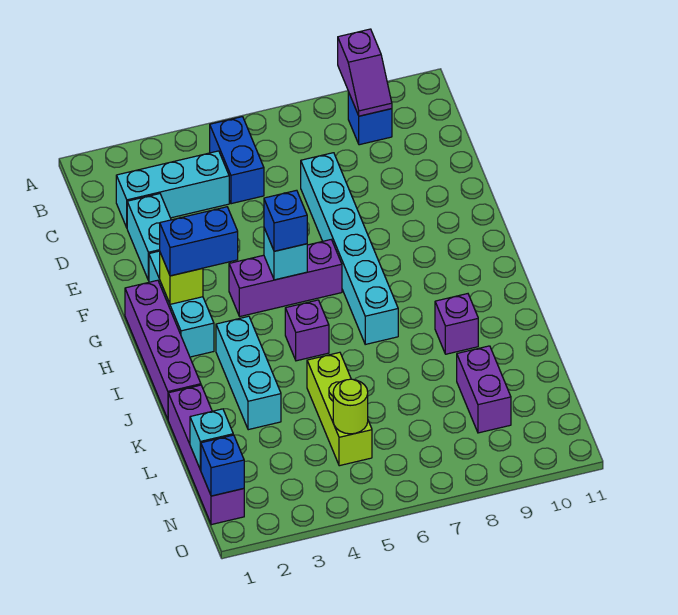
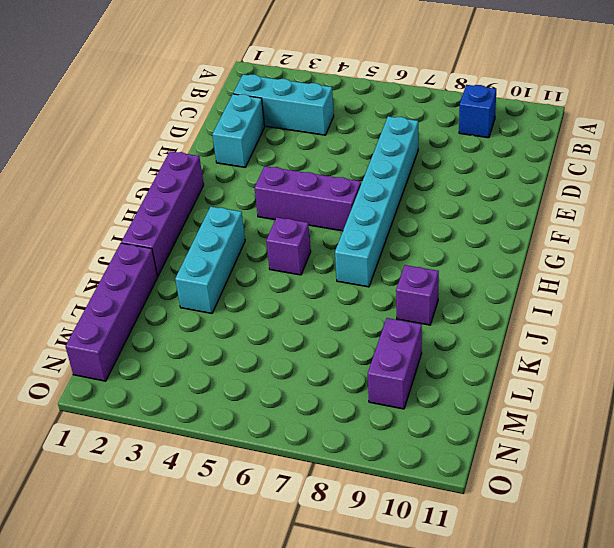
none -> blue brick B5:C5 level 1
none -> cyan brick F2:H2 level 1
none -> lime brick K5:M5 level 1

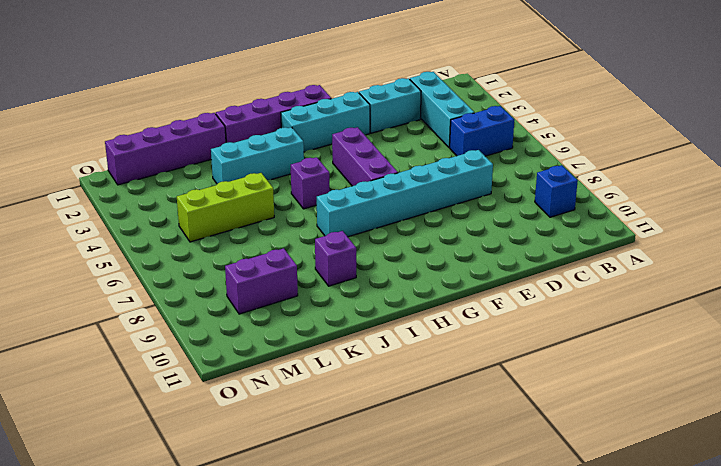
none -> purple slope A9:B9 level 2 top A
none -> lime brick G2 level 2
none -> cyan brick G5 level 2

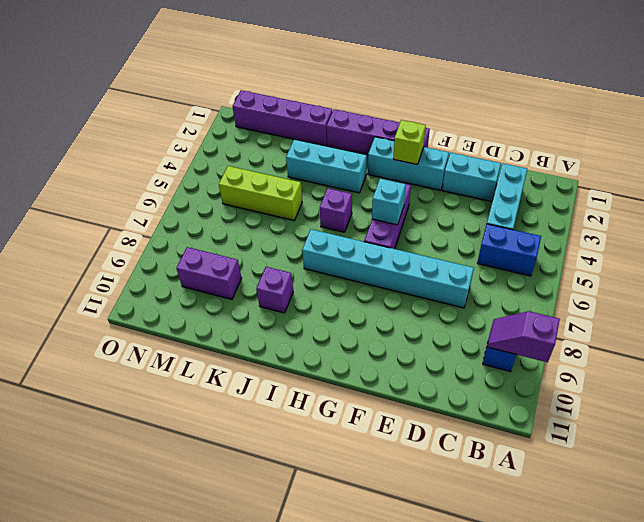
none -> cyan brick M1 level 2
none -> lime round brick M5 level 2
none -> blue brick N1 level 2

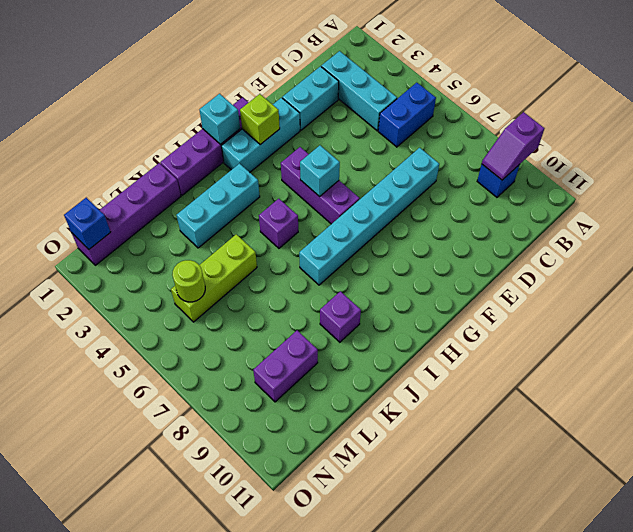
cyan brick H1 level 2 -> cyan brick M1 level 2
none -> blue brick G2:G3 level 3
none -> blue brick G5 level 3

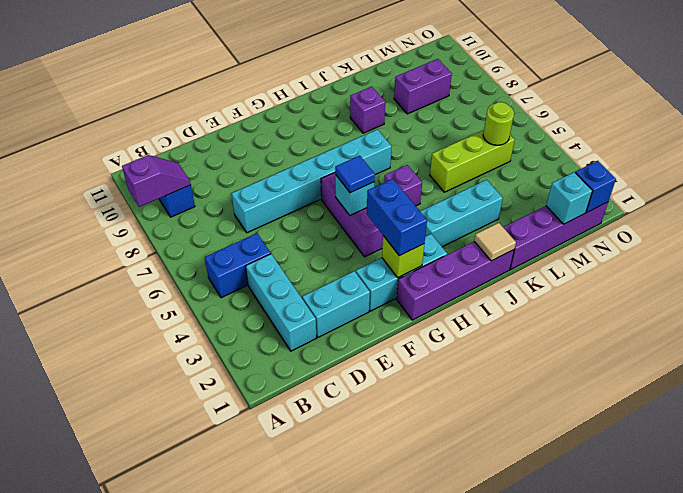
blue tile G5 level 3 -> blue brick G5 level 3
tan tile J1 level 2 -> none

